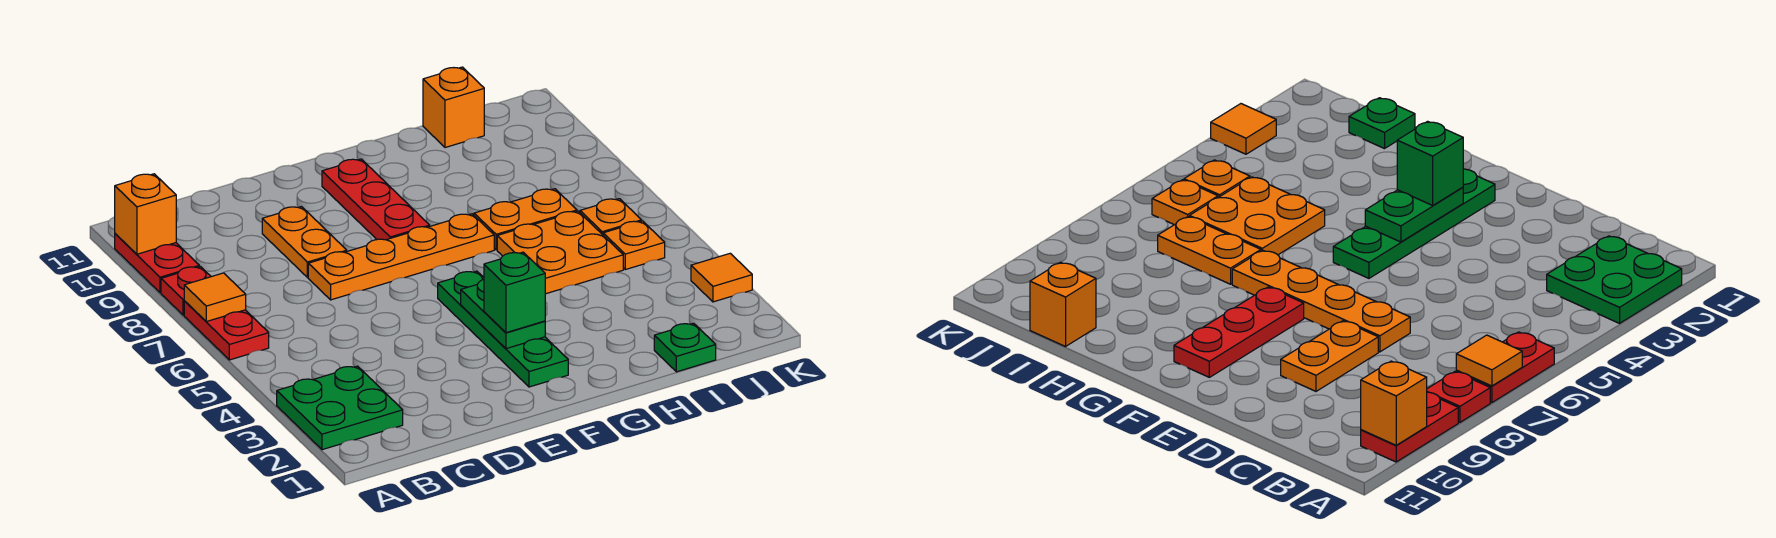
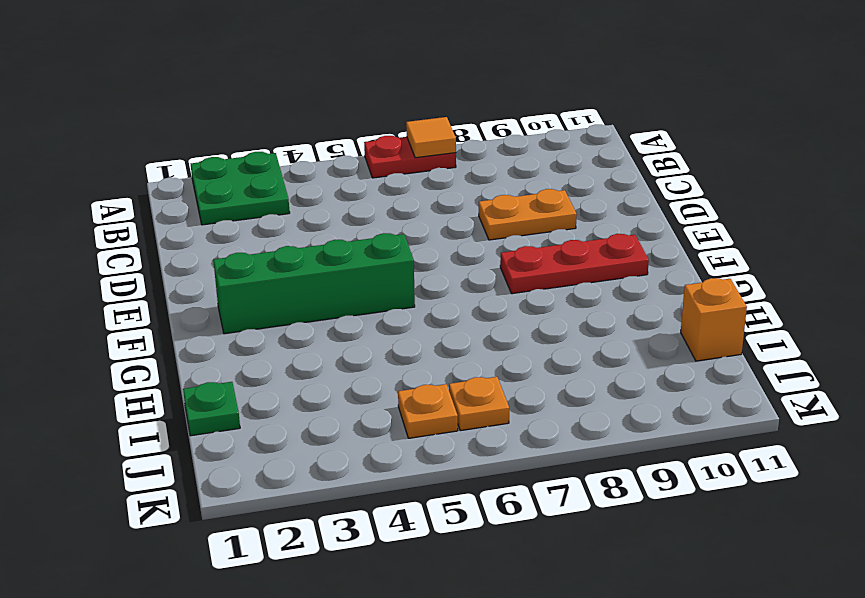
green brick F2:F5 level 1 -> green plate F2:F5 level 1
none -> red plate A8 level 1
none -> red plate A9:A10 level 1
none -> orange plate D7:G7 level 1

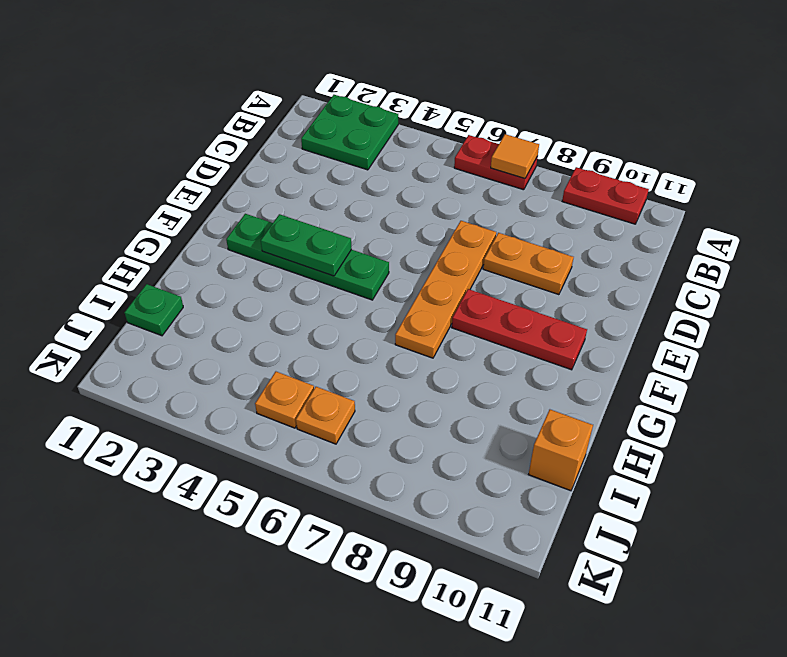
none -> red plate A8 level 1
none -> orange plate H5:I6 level 1
none -> orange plate H7:I7 level 1

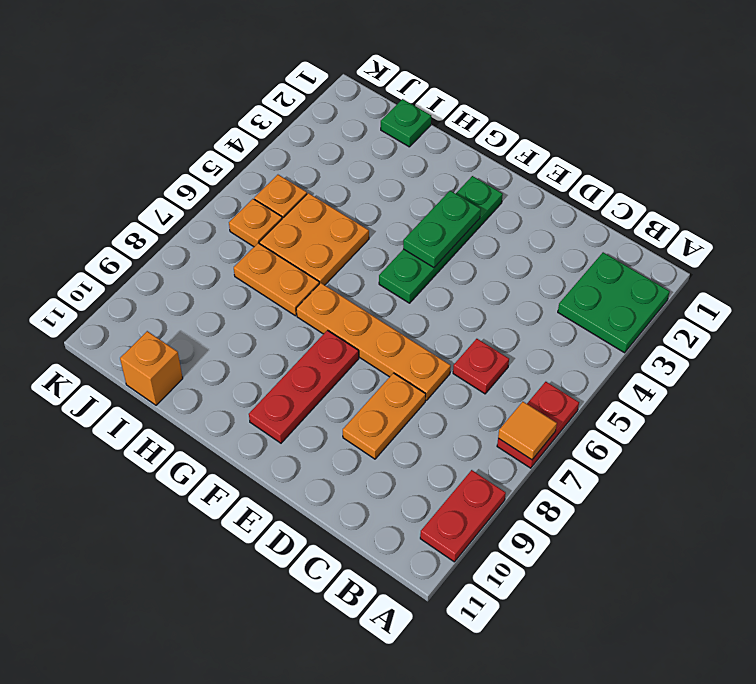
red plate C6 level 1 -> red plate A8 level 1
none -> orange tile K3 level 1
none -> orange brick A10 level 2
none -> green brick F3 level 3

